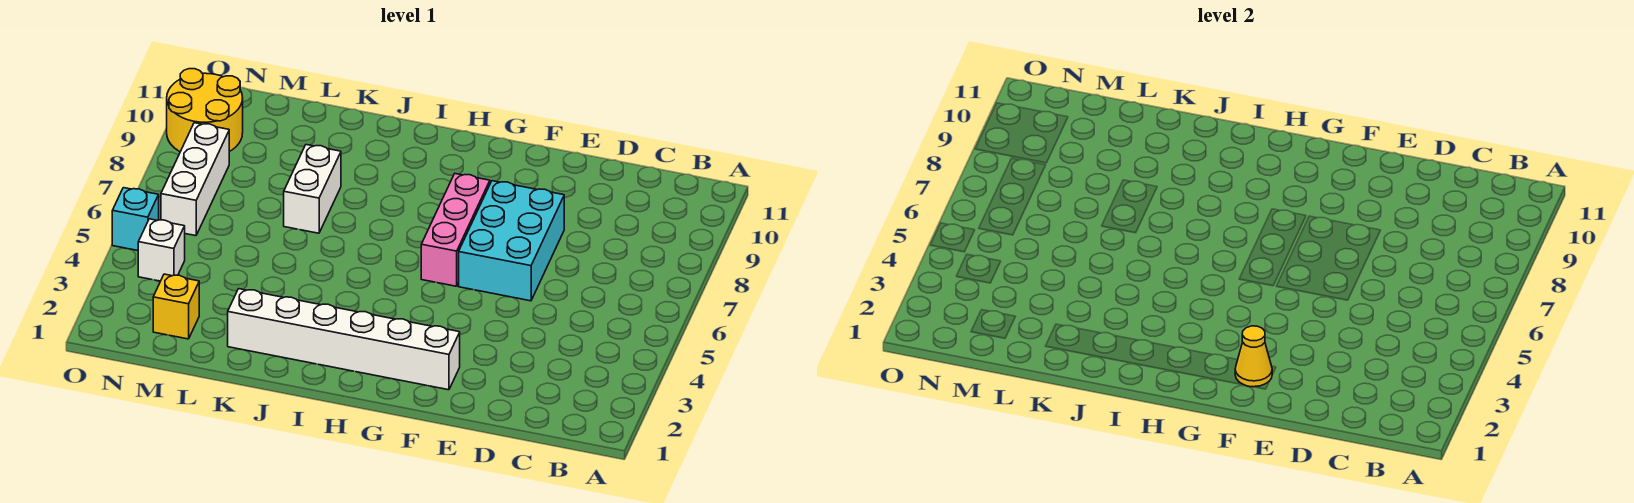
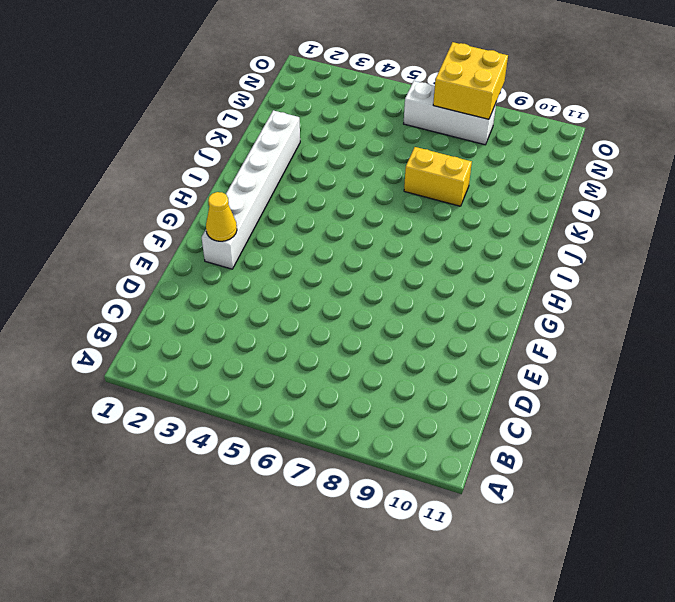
yellow brick K7:K8 level 1 -> white brick K7:K8 level 1
yellow brick N7:O8 level 2 -> none
none -> cyan brick E6:F8 level 1
none -> pink brick G6:G8 level 1

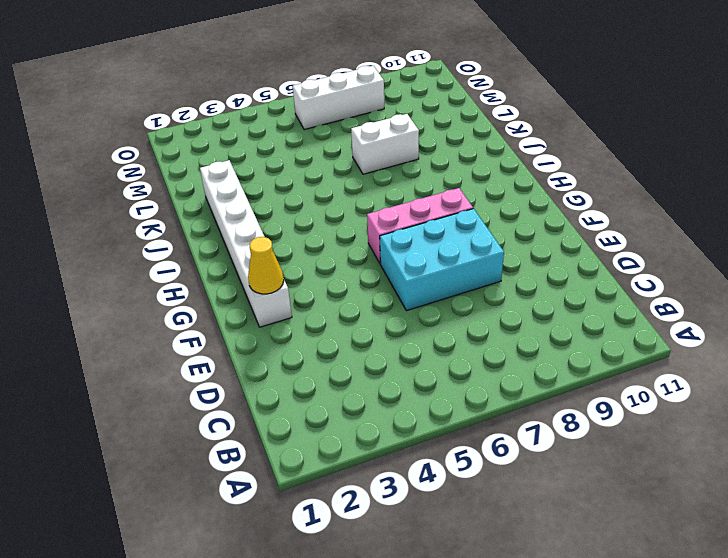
none -> yellow brick M2 level 1
none -> white brick N4 level 1

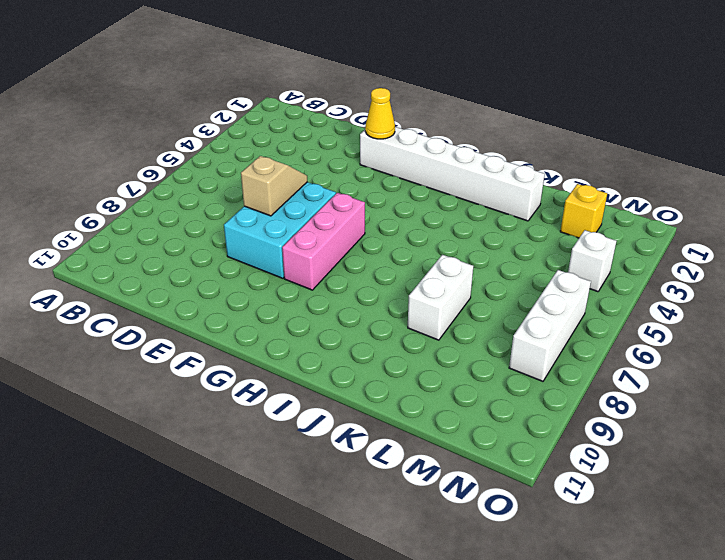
tan slope E6:E7 level 2 top 7 -> none
none -> yellow round brick N9:O10 level 1
none -> cyan brick O5 level 1

